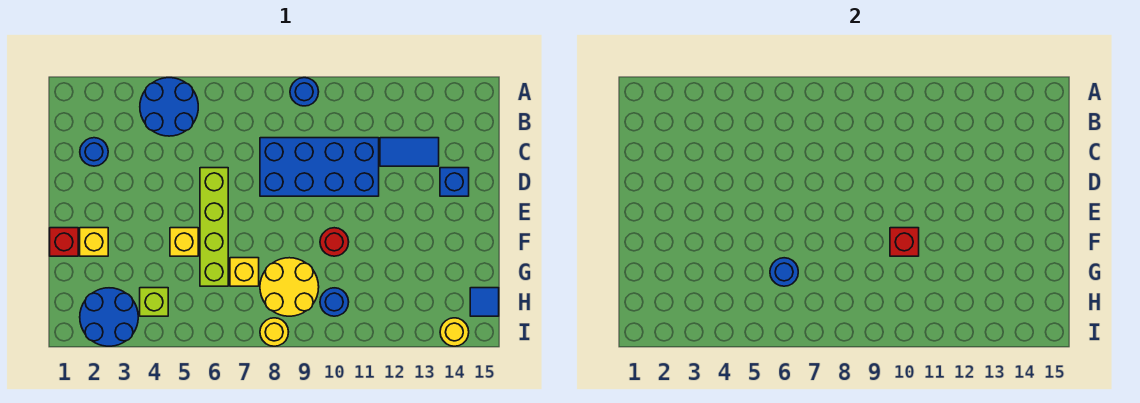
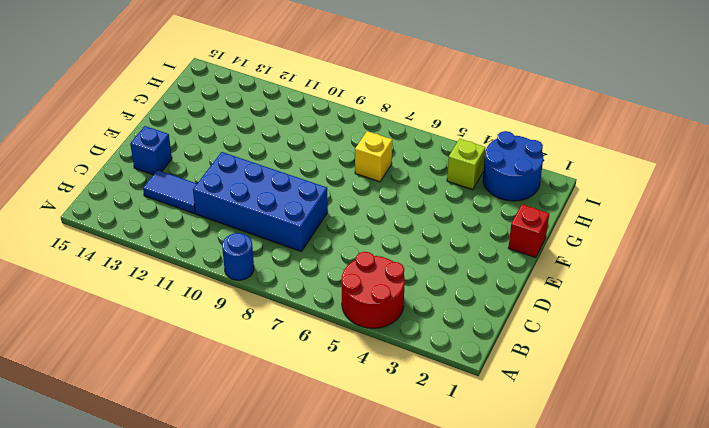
red round brick A4:B5 level 1 -> blue round brick A4:B5 level 1
none -> blue round brick C2 level 1
none -> lime brick D6:G6 level 1
none -> yellow brick F2 level 1

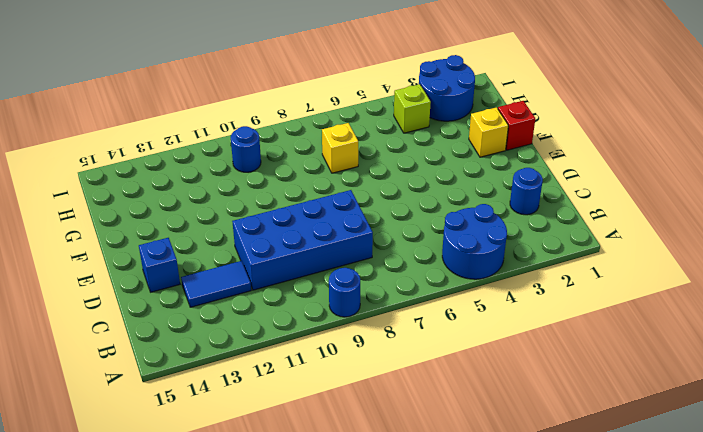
none -> lime brick D6:G6 level 1
none -> yellow brick F5 level 1
none -> red round brick F10 level 1

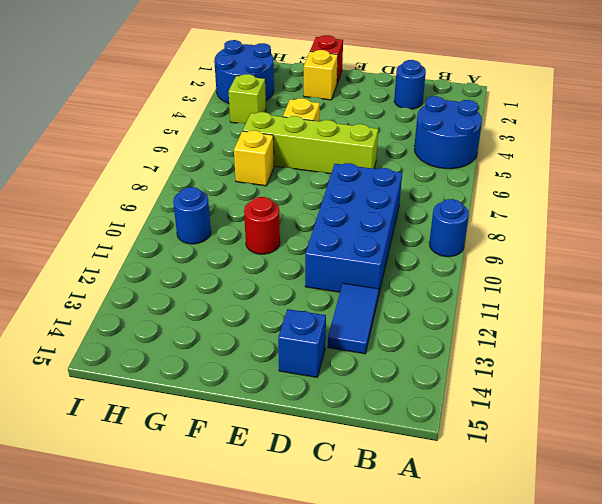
none -> yellow round brick G8:H9 level 1
none -> blue tile H15 level 1
none -> yellow round brick I8 level 1

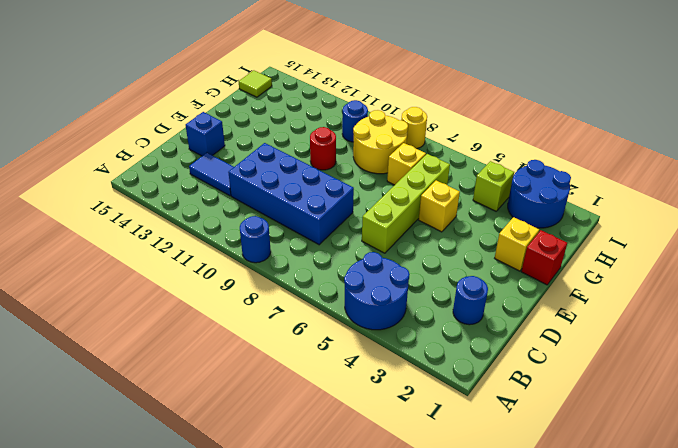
lime tile H15 level 1 -> blue tile H15 level 1
none -> yellow round brick I14 level 1
none -> red brick F10 level 2
none -> blue round brick G6 level 2

